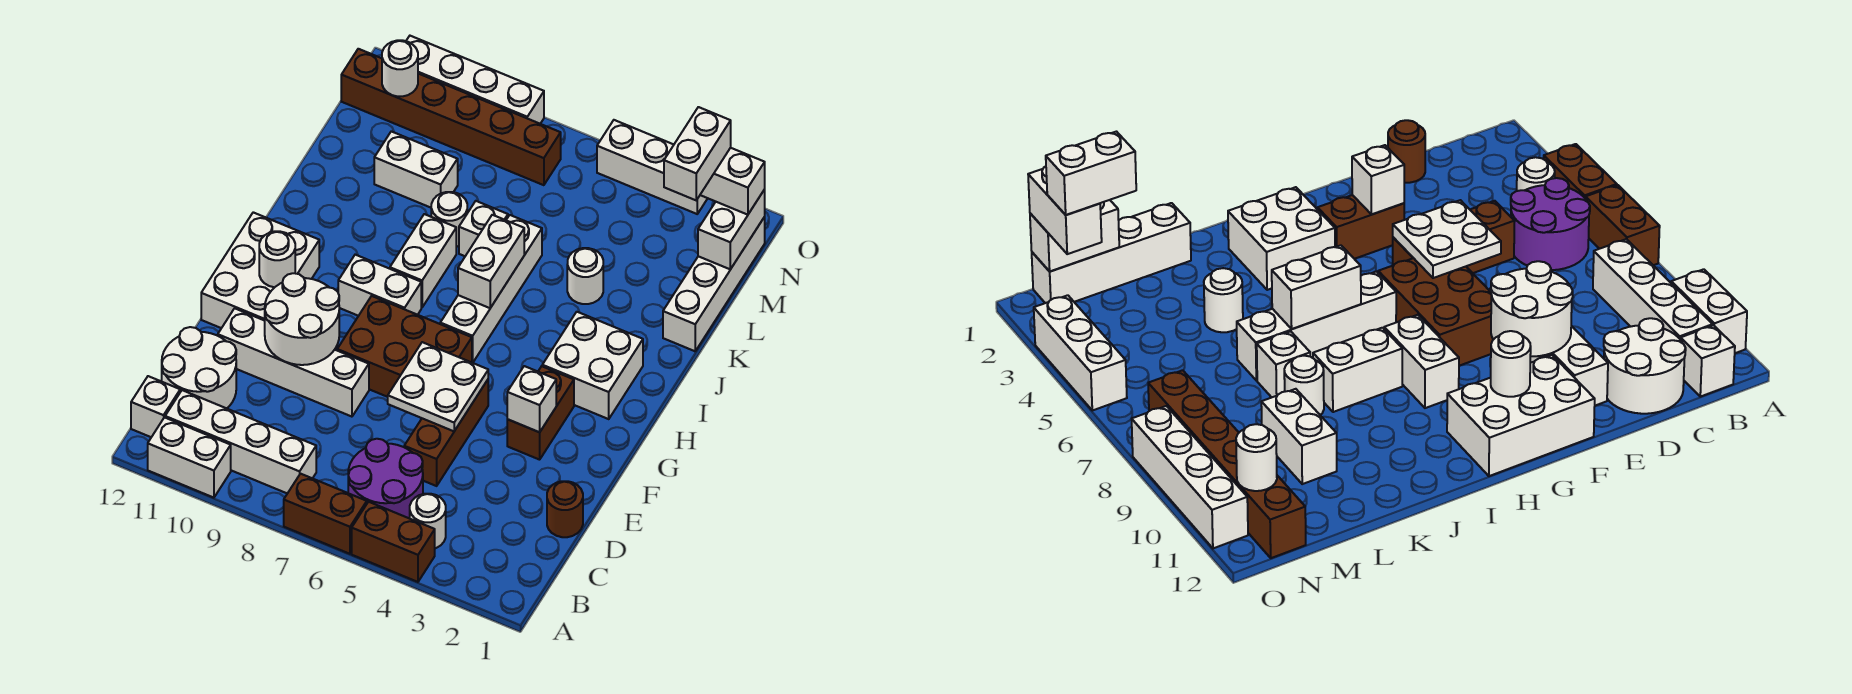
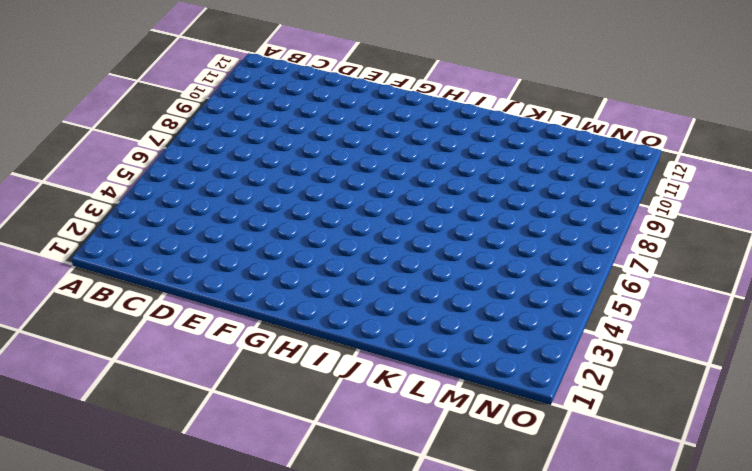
none -> brown brick A4:A5 level 1
none -> brown brick A6:A7 level 1
none -> white brick A10:A11 level 1
none -> white round brick B4 level 1

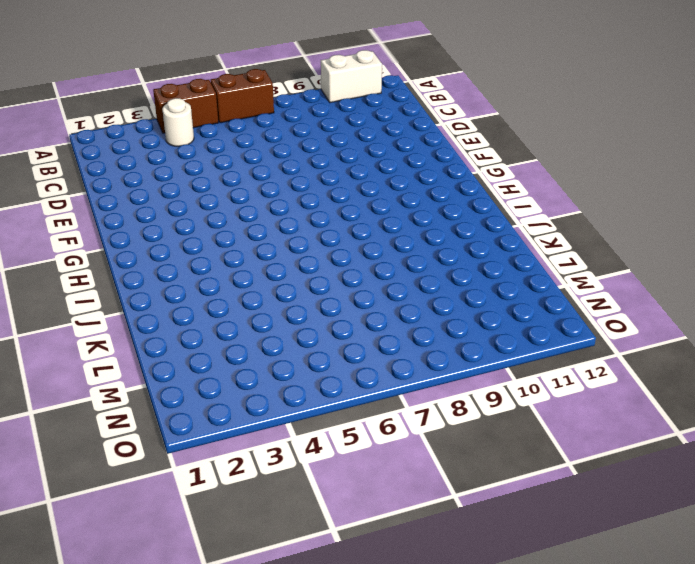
none -> purple round brick B5:C6 level 1
none -> white brick B8:B11 level 1
none -> white brick B12 level 1
none -> white round brick C11:D12 level 1

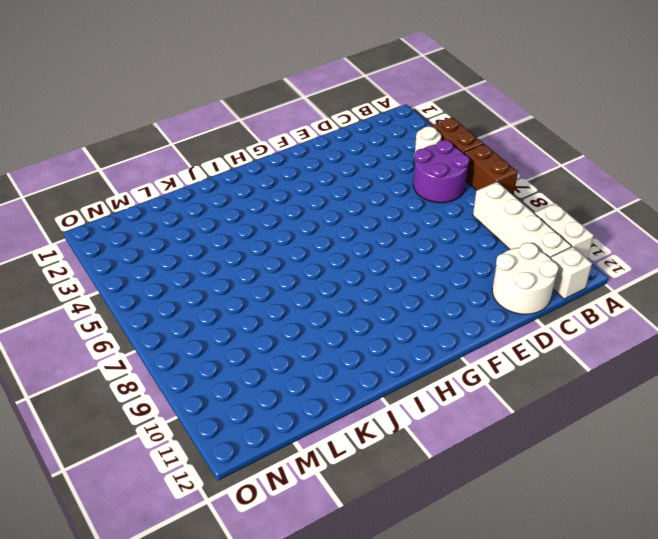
none -> brown round brick D1 level 1
none -> brown brick D5:F5 level 1
none -> white brick E8:E11 level 1
none -> brown brick F3:G3 level 1

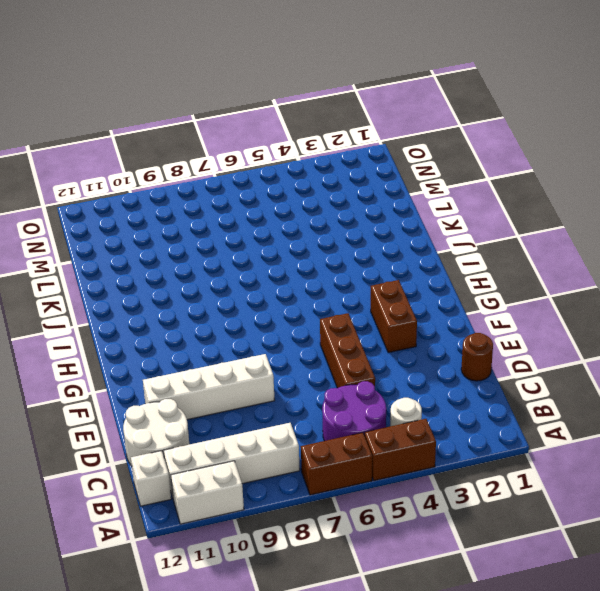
none -> brown brick F6:G8 level 1
none -> white brick F11:H12 level 1
none -> white brick H2:I3 level 1
none -> white brick H6:K6 level 1

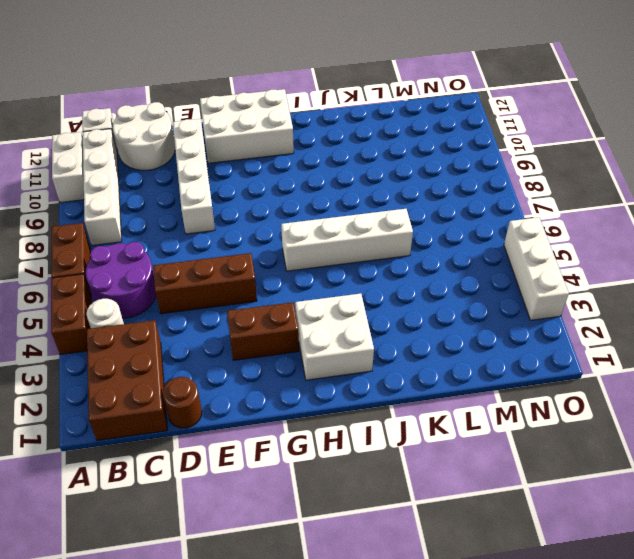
brown brick B1:C3 level 1 -> brown brick F6:G8 level 1
none -> white brick H8:H9 level 1
none -> white brick I8:J8 level 1
none -> white brick K1:N1 level 1
none -> white round brick K4 level 1

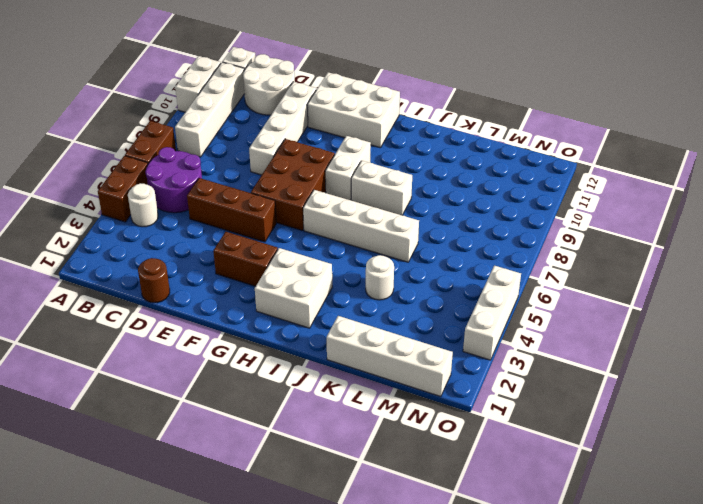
none -> white brick K7 level 1
none -> white round brick K8 level 1
none -> white brick L9:L10 level 1
none -> brown brick N7:N12 level 1

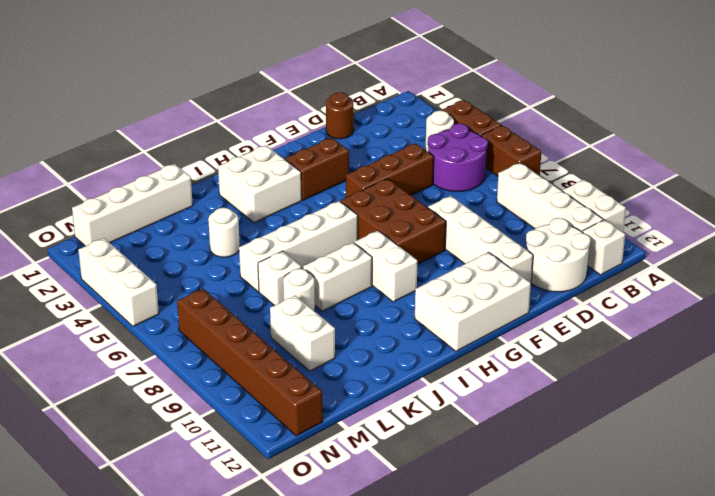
none -> white brick O8:O11 level 1
none -> white plate E5:F6 level 2
none -> white round brick E9:F10 level 2
none -> white brick F3 level 2

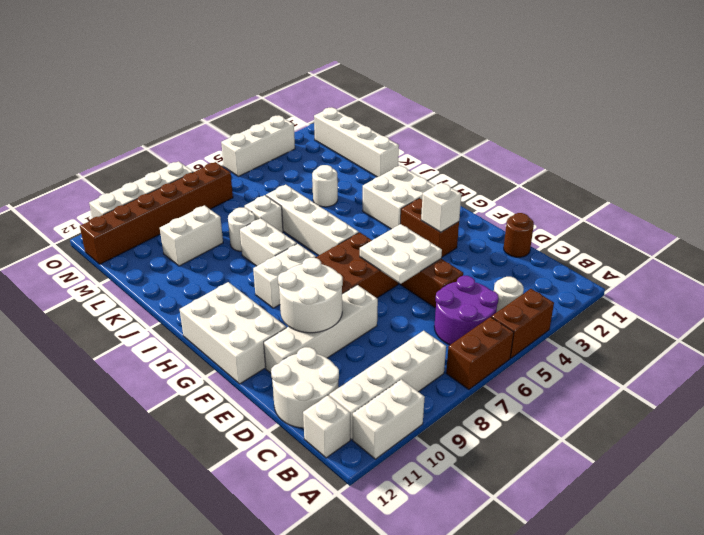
none -> white round brick G11 level 2
none -> white brick I6:J6 level 2
none -> white brick M1:N1 level 2
none -> white round brick N11 level 2

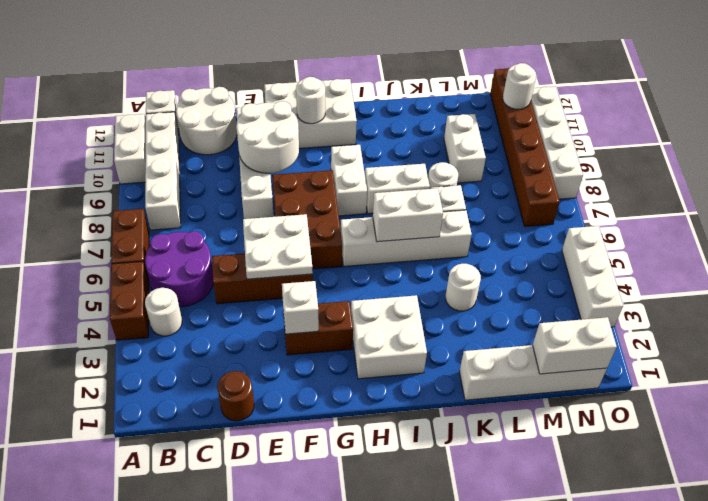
none -> white brick N1:N2 level 3
none -> white brick M2:N2 level 4

